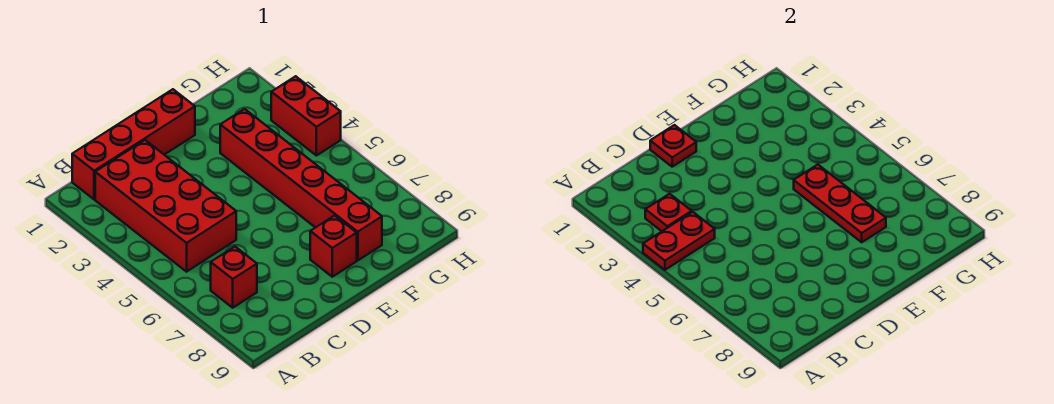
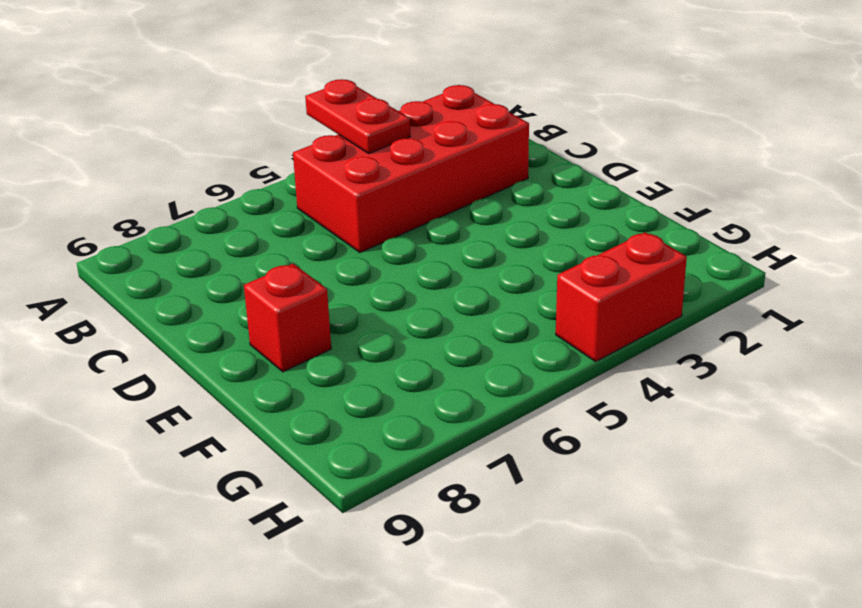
none -> red brick B1:E1 level 1
none -> red brick B7 level 1

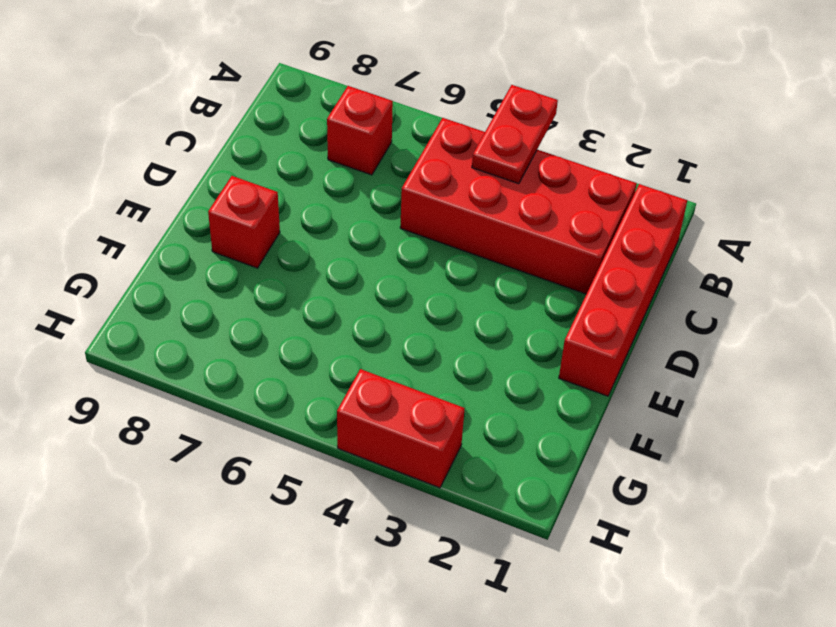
none -> red brick F3:F8 level 1
none -> red plate B3 level 2

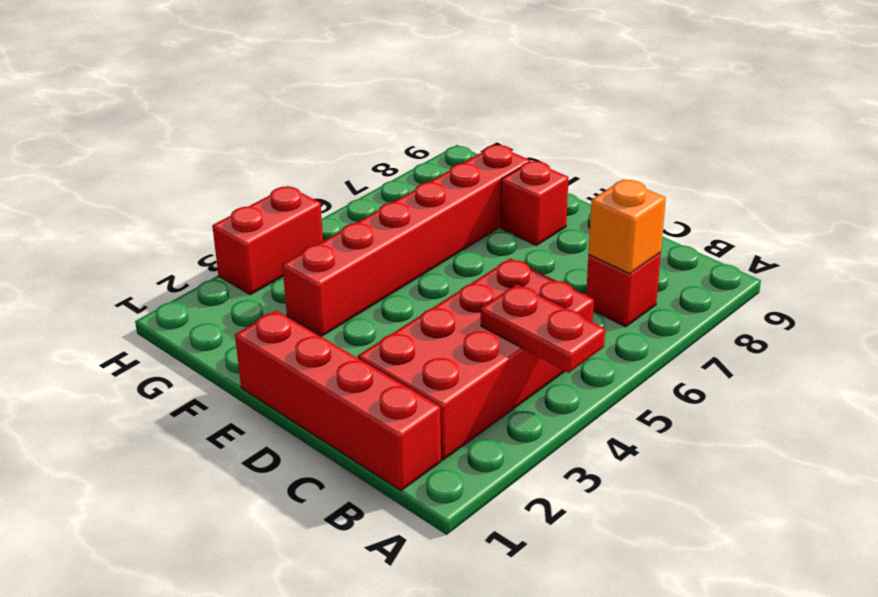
orange brick B7 level 2 -> none
none -> red plate B3 level 2
none -> red plate D1 level 2

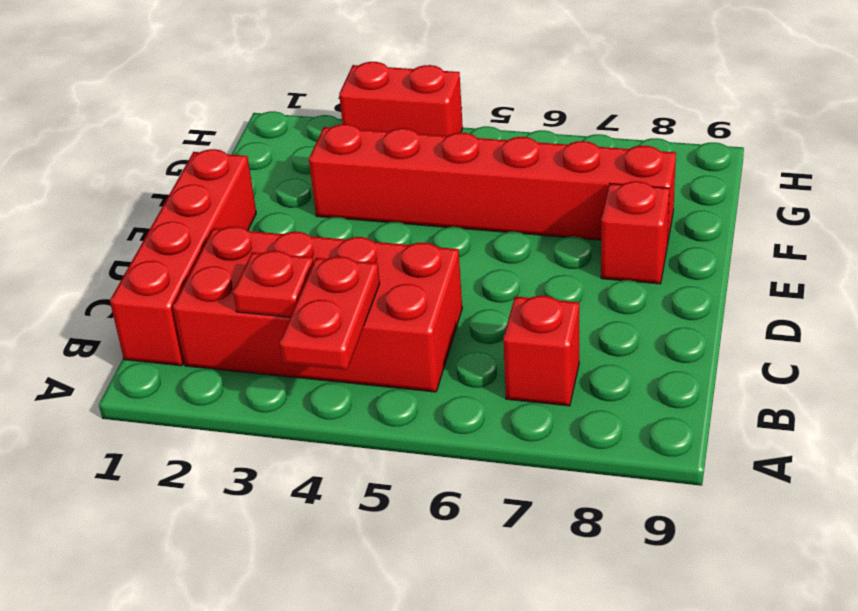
none -> red plate D1 level 2
none -> red plate F5:F7 level 2

